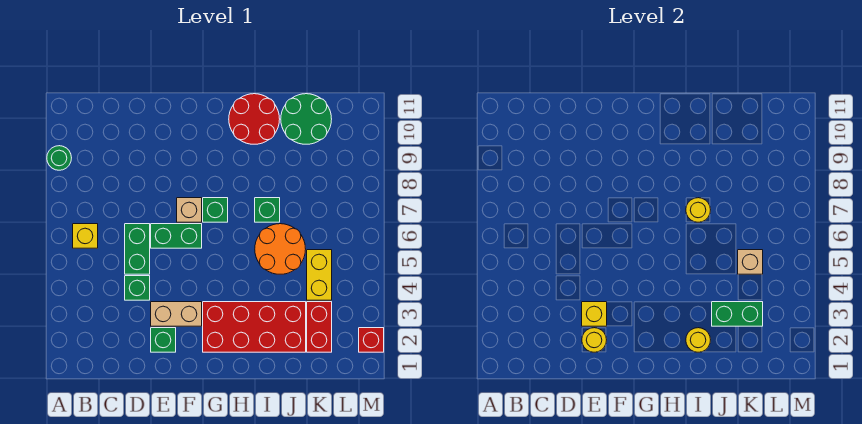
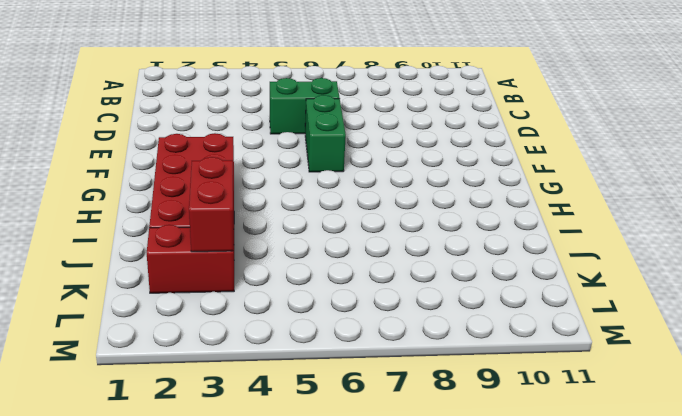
red brick J3:K3 level 2 -> green brick J3:K3 level 2
none -> green round brick A9 level 1
none -> yellow brick B6 level 1
none -> green brick D4 level 1

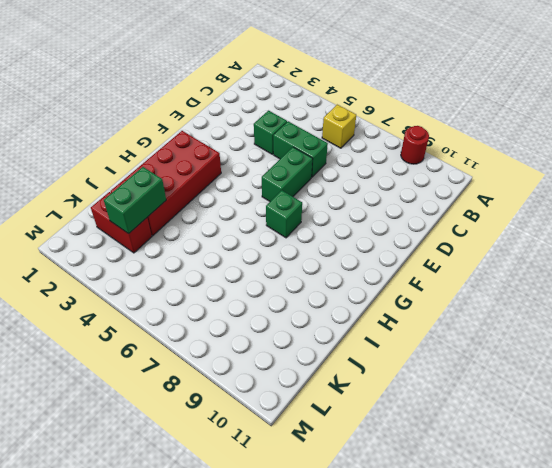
red round brick A9 level 1 -> green round brick A9 level 1
none -> green brick E2 level 1
none -> tan brick E3:F3 level 1
none -> tan brick F7 level 1

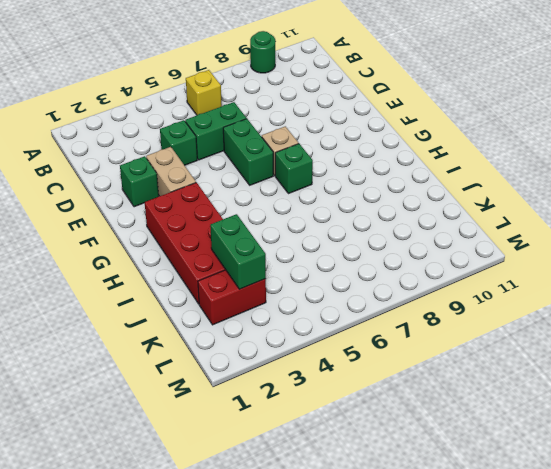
none -> red round brick H10:I11 level 1
none -> orange round brick I5:J6 level 1
none -> green brick I7 level 1

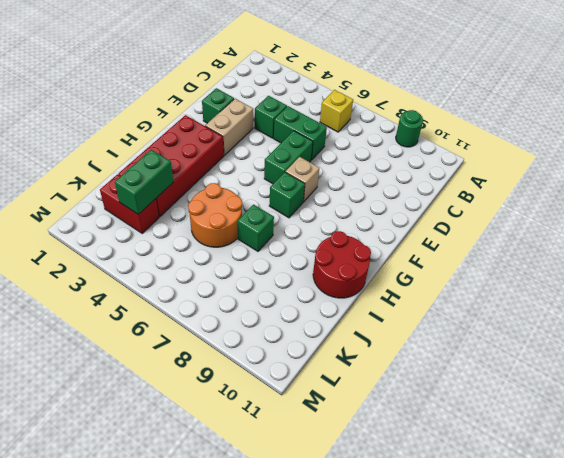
none -> green round brick J10:K11 level 1
none -> yellow brick K4:K5 level 1
none -> red brick M2 level 1

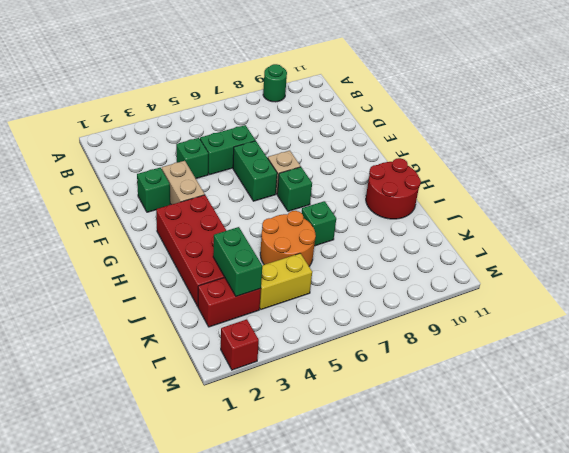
none -> yellow brick B6 level 1
none -> green round brick J10:K11 level 1
none -> yellow round brick E2 level 2

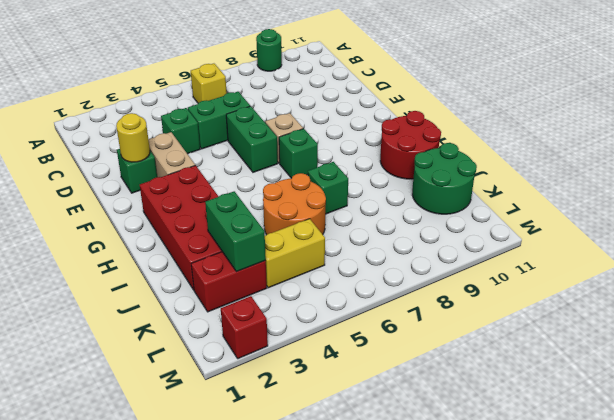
none -> yellow brick E3 level 2
none -> yellow round brick I2 level 2
none -> yellow round brick I7 level 2

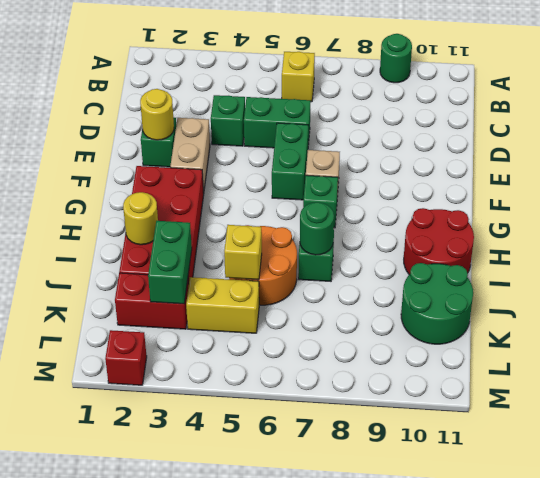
green round brick I7 level 2 -> yellow round brick I7 level 2
yellow brick J5 level 2 -> yellow brick E3 level 2
none -> tan brick K5 level 2

